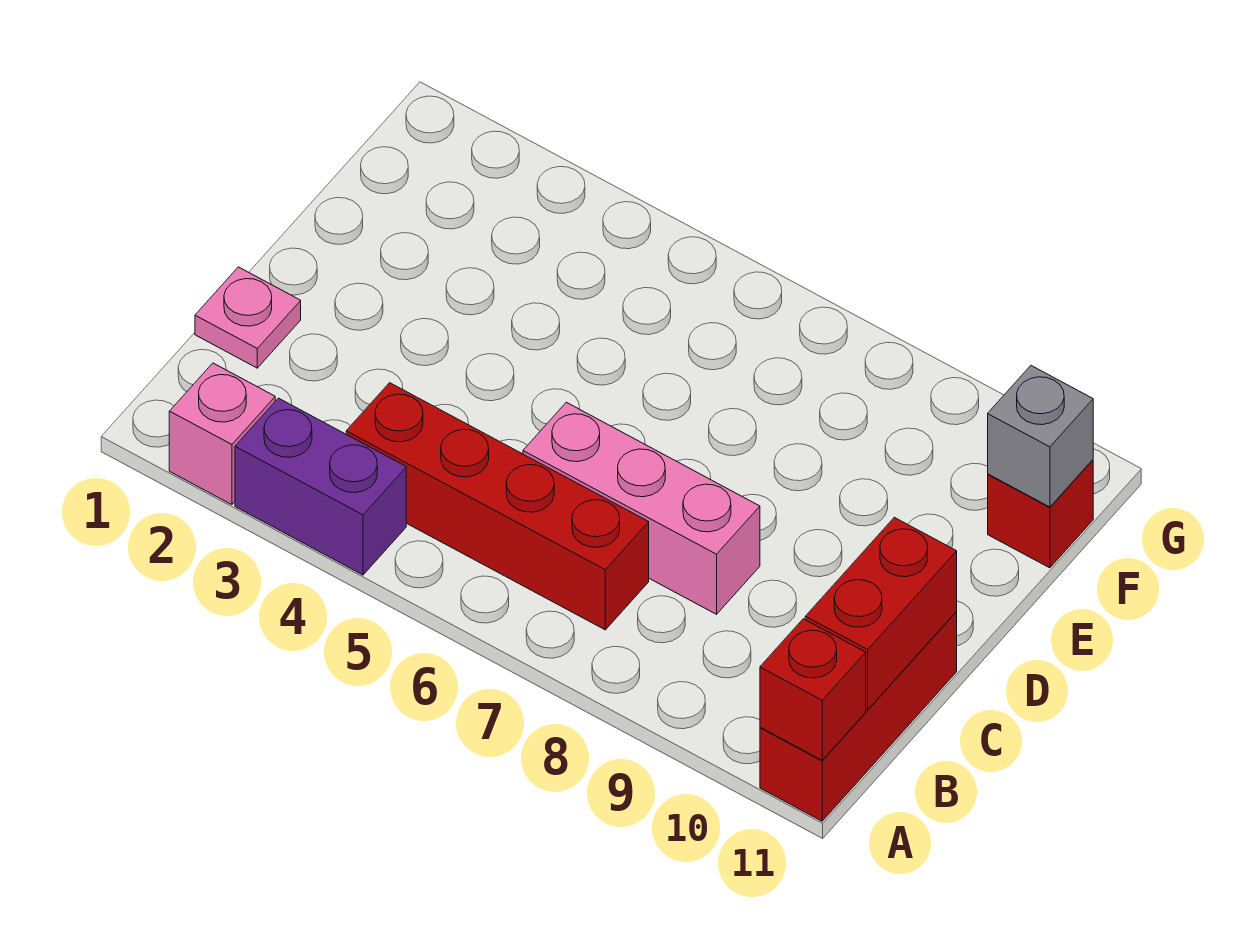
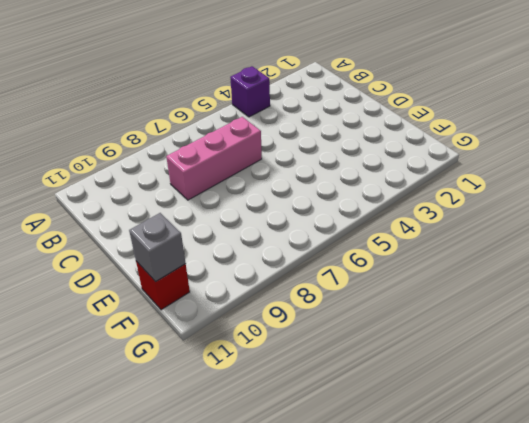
purple brick A4 level 1 -> purple brick A3:A4 level 1
none -> pink brick A2 level 1
none -> red brick A11:C11 level 1

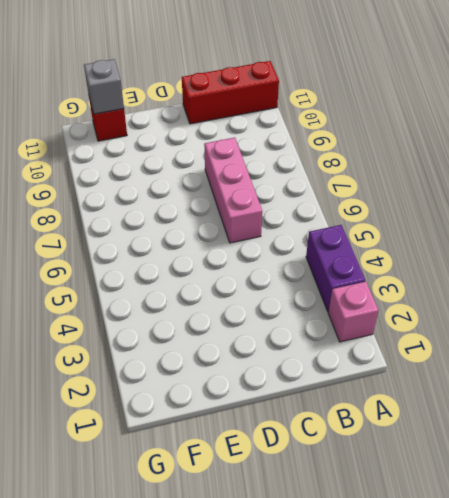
none -> red brick B4:B7 level 1
none -> pink plate C1 level 1

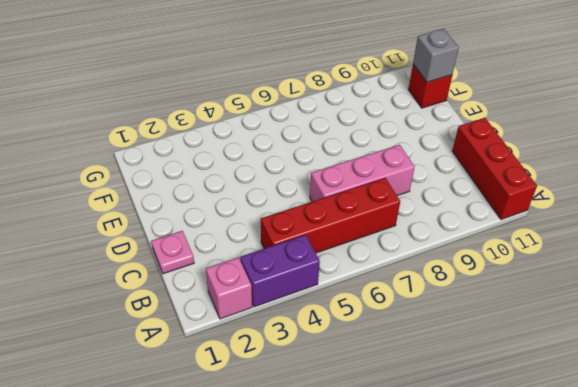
none -> red brick A11 level 2
none -> red brick B11:C11 level 2

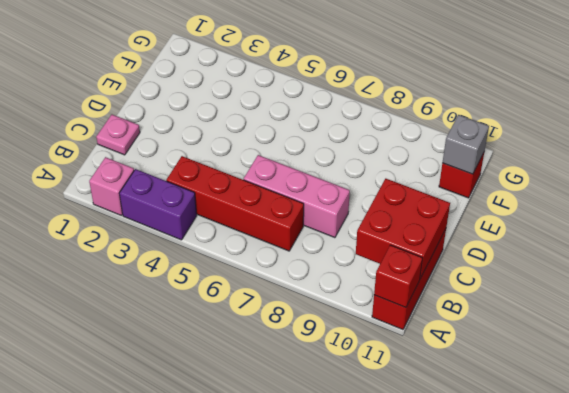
red brick B10:C11 level 2 -> red brick B11:C11 level 2

